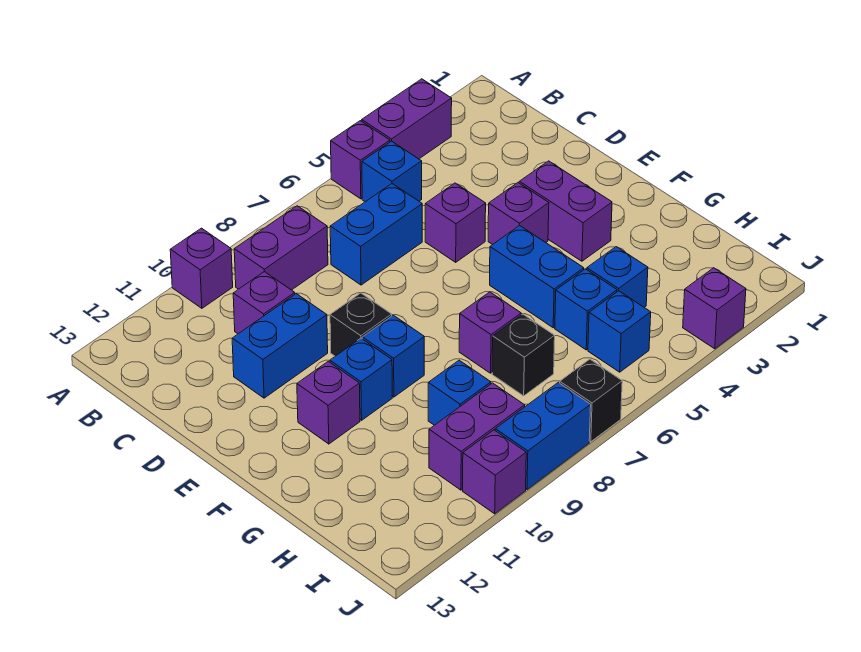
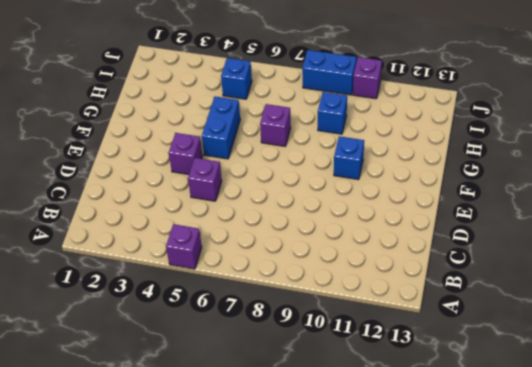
none -> purple brick A3:A4 level 1
none -> purple brick A10 level 1
none -> blue brick B5 level 1

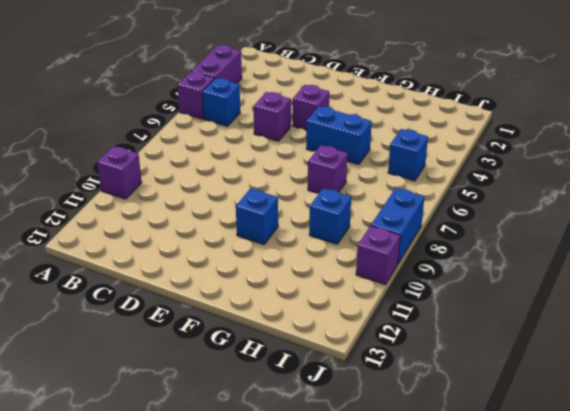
none -> purple brick B8:B9 level 1
none -> blue brick C6:C7 level 1
none -> purple brick C10 level 1

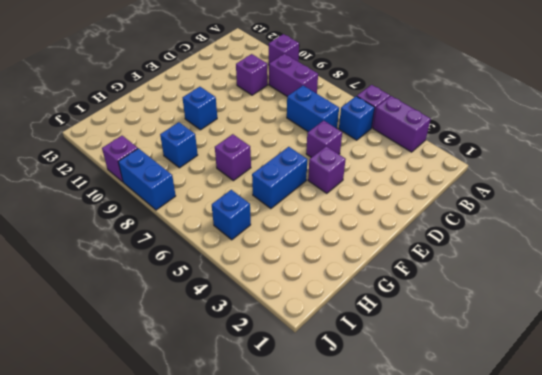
none -> blue brick D10:D11 level 1
none -> purple brick E3:F3 level 1
none -> black brick E9 level 1

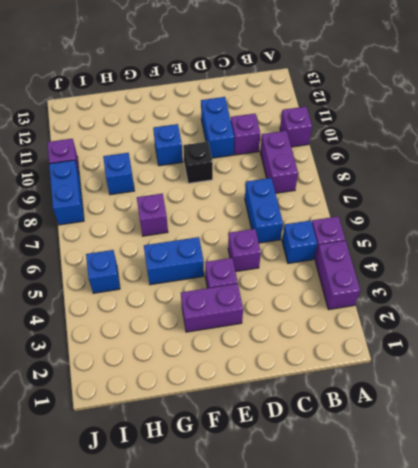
none -> blue brick F9 level 1
none -> purple brick F11 level 1
none -> blue brick H4 level 1

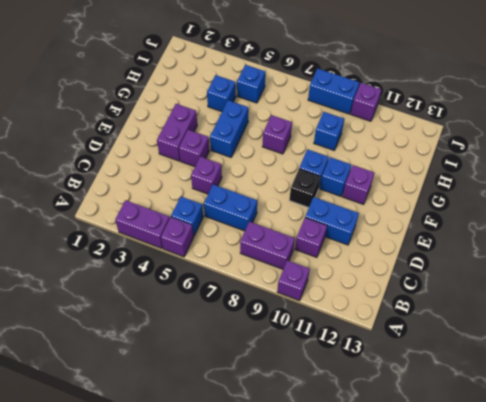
none -> blue brick H5 level 1
none -> black brick H7 level 1
none -> purple brick I9:I10 level 1

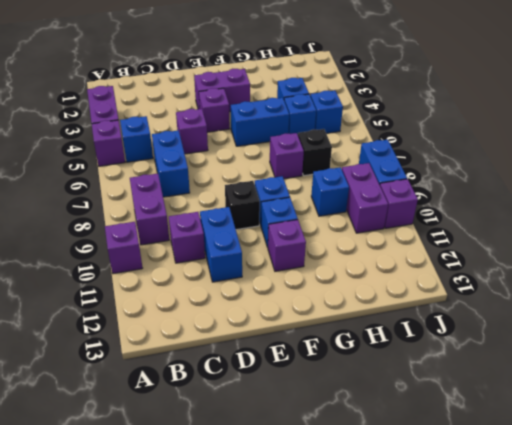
none -> purple brick J3 level 1
none -> black brick J7 level 1

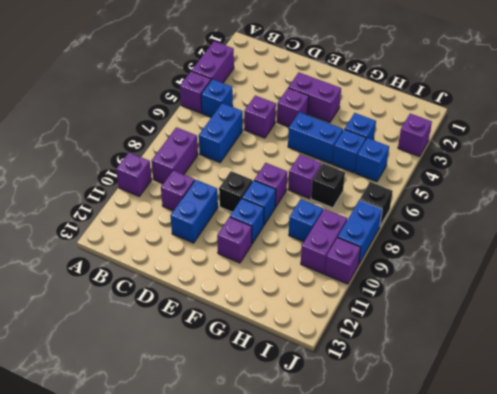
purple brick F8 level 1 -> none

